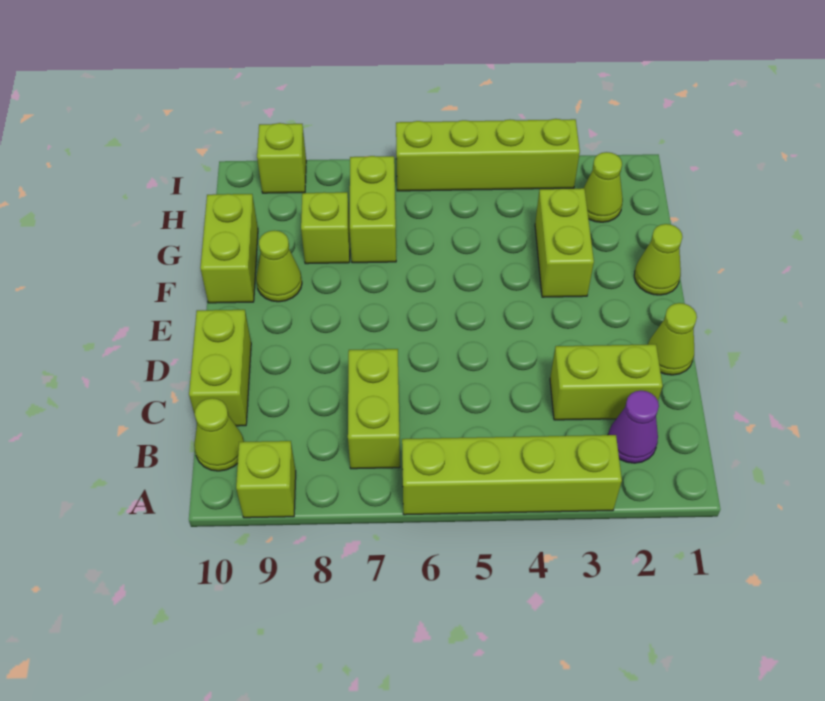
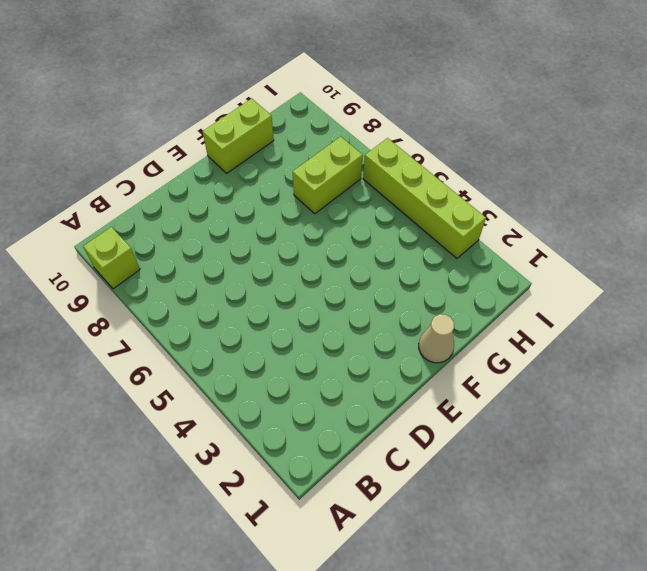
tan cone F1 level 1 -> lime cone F1 level 1
none -> lime brick A3:A6 level 1
none -> purple cone B2 level 1
none -> lime brick B7:C7 level 1

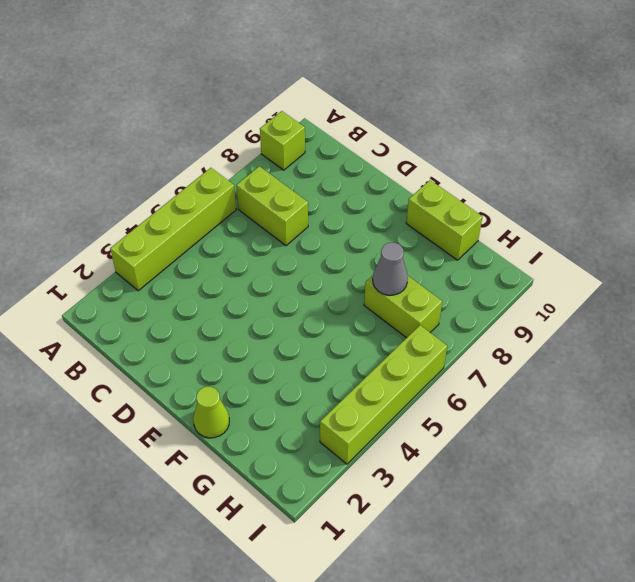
grey cone G7 level 2 -> none
none -> purple cone B2 level 1
none -> lime cone B10 level 1
none -> lime brick C2:C3 level 1

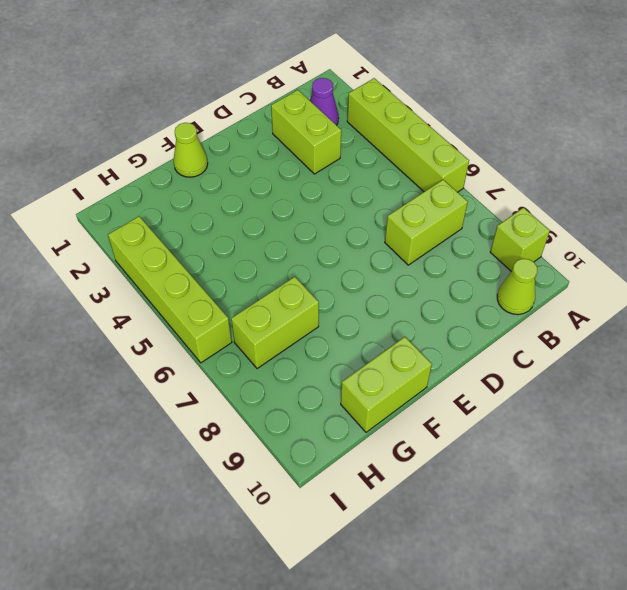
none -> lime brick C10:D10 level 1
none -> lime cone D1 level 1
none -> lime brick F3:G3 level 1

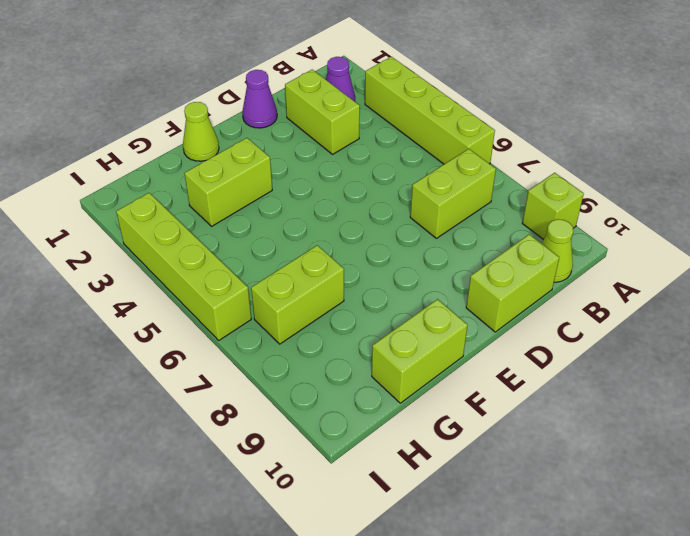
purple cone D1 level 1 -> lime cone D1 level 1
none -> lime cone F9 level 1
none -> lime brick G8 level 1
none -> lime cone H2 level 1

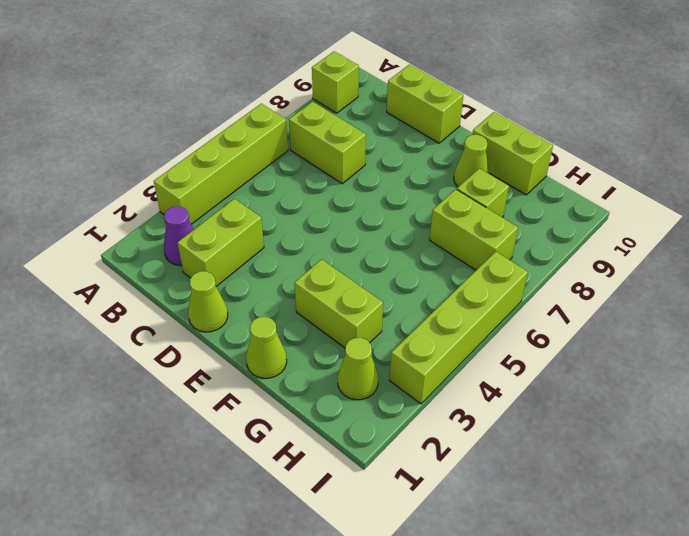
none -> lime cone B10 level 1
none -> lime brick I9 level 1

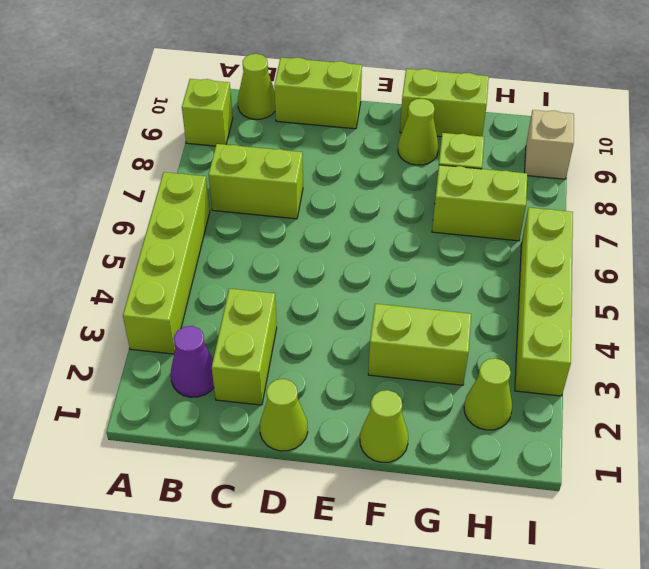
tan brick I9 level 1 -> lime brick I9 level 1

